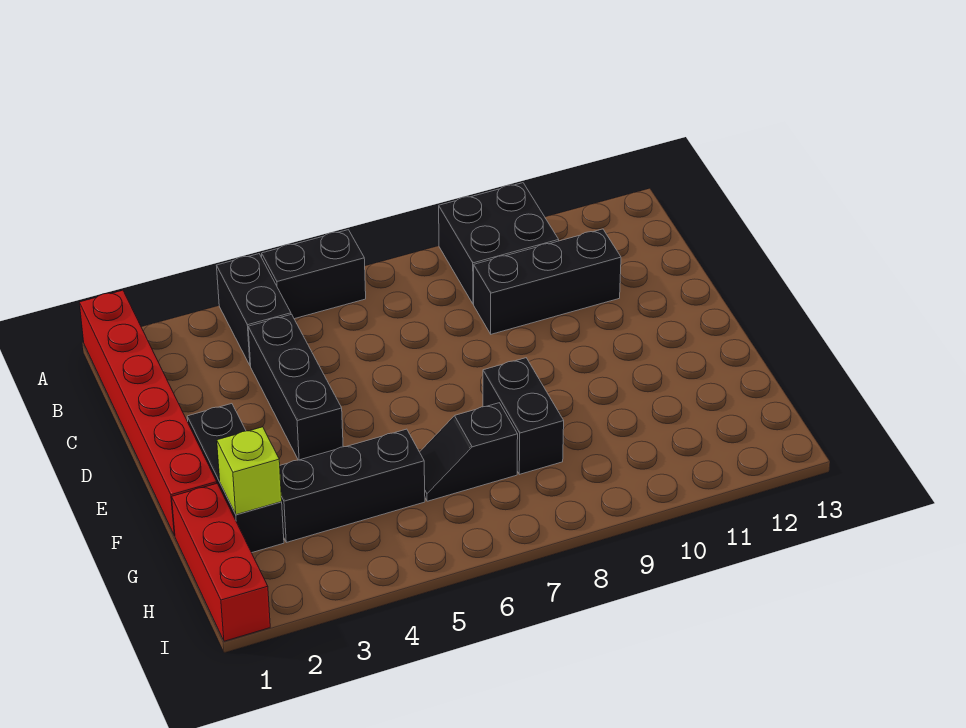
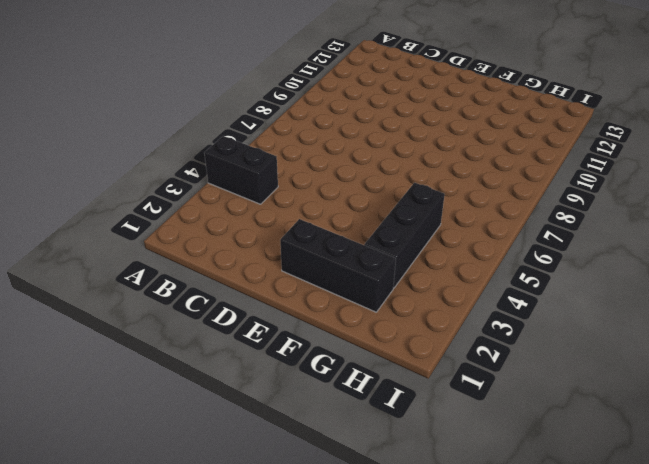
none -> red brick A1:F1 level 1
none -> black brick A5:A6 level 1
none -> black brick A9:B10 level 1

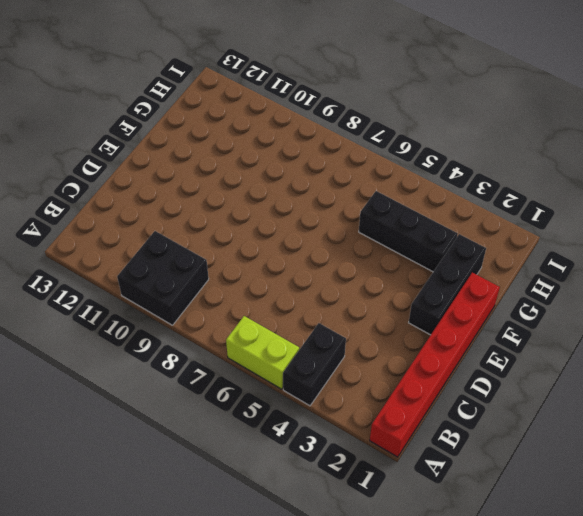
lime brick A5:A6 level 1 -> black brick A5:A6 level 1
none -> black brick C4:E4 level 1
none -> black brick C9:C11 level 1
none -> black brick F8:G8 level 1

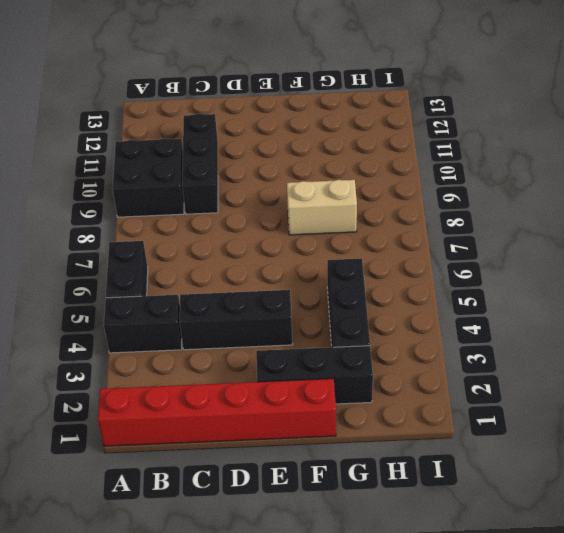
tan brick F8:G8 level 1 -> black brick F8:G8 level 1
none -> red brick G1:I1 level 1
none -> black slope G6:G7 level 1 top 7
none -> lime brick G2 level 2

